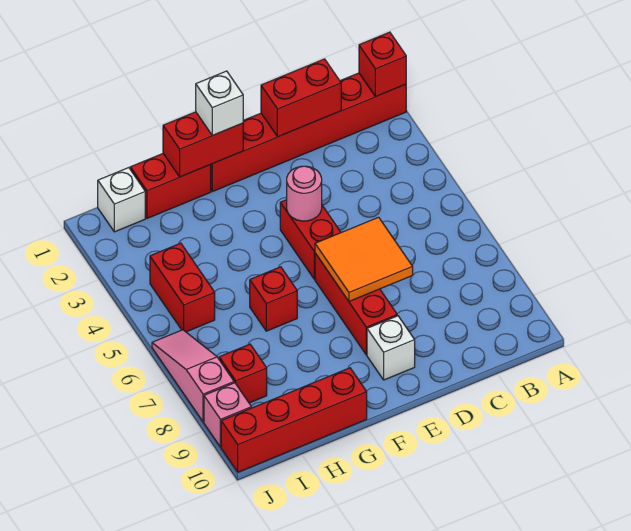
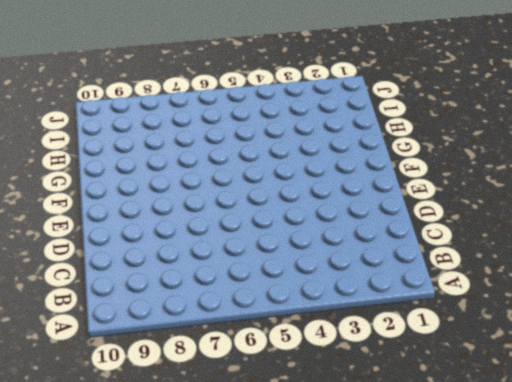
none -> red brick A1:F1 level 1
none -> red brick E4:E5 level 1
none -> red brick E6:E8 level 1

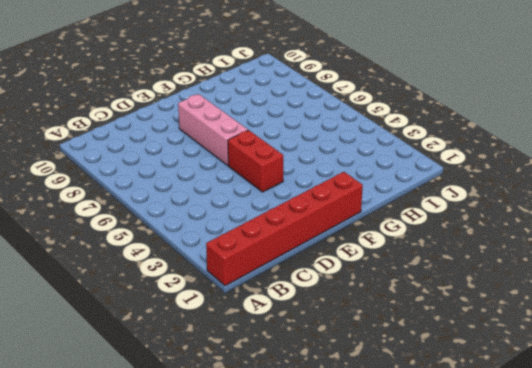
pink brick E6:E8 level 1 -> red brick E6:E8 level 1
none -> white brick E9 level 1
none -> red brick G1:H1 level 1
none -> red brick G6 level 1

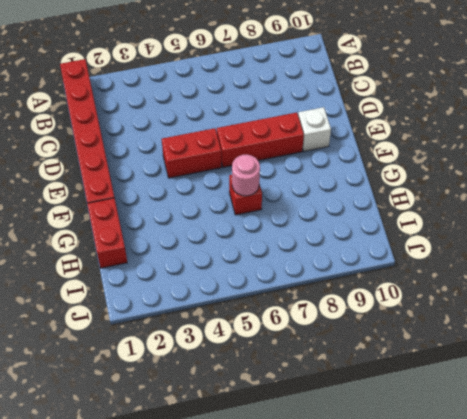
pink round brick G6 level 2 -> pink round brick E4 level 2
none -> red brick G10:J10 level 1
none -> white brick I1 level 1
none -> red brick I4:I5 level 1

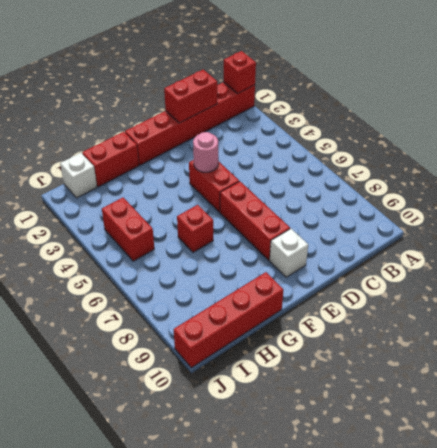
none -> red brick I8 level 1
none -> pink slope J6:J8 level 1 top 8
none -> pink brick J9 level 1

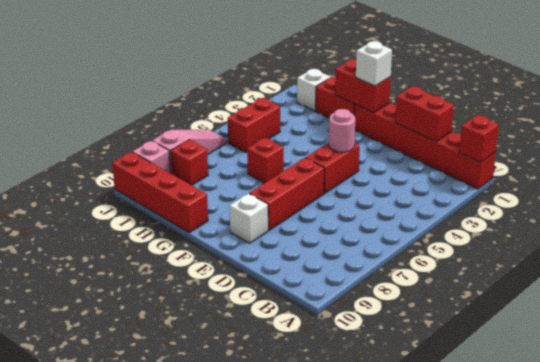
none -> orange tile D6:E7 level 2

